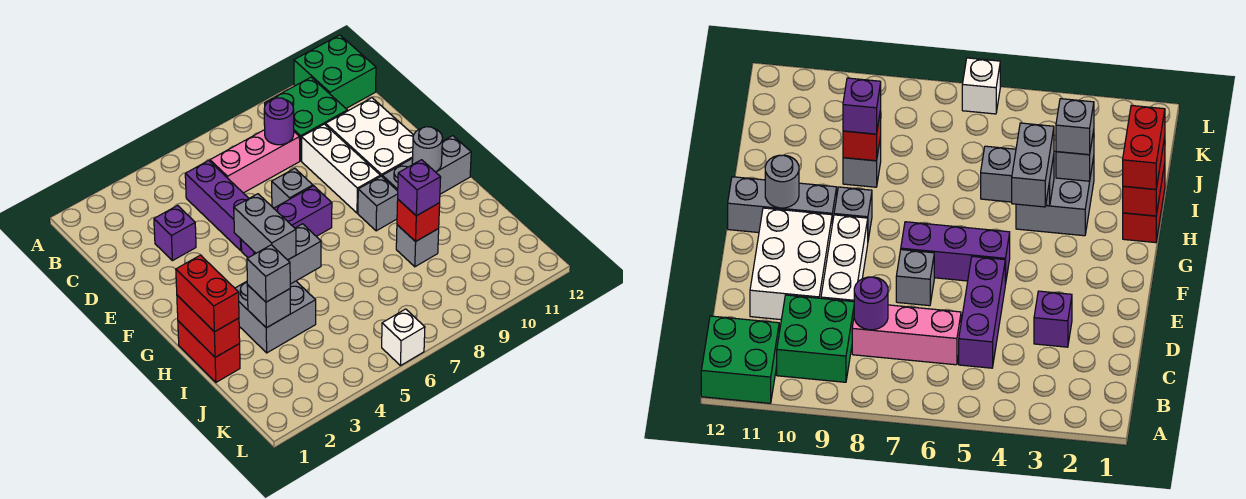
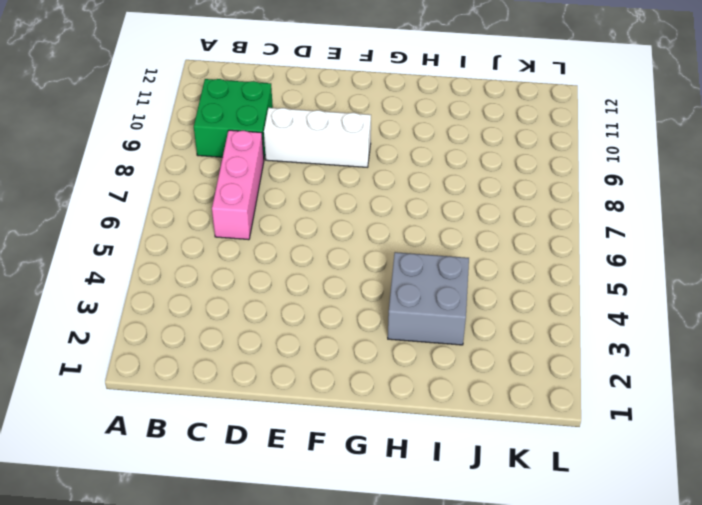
none -> green brick A11:B12 level 1
none -> purple brick C5:E5 level 1
none -> purple brick D3 level 1

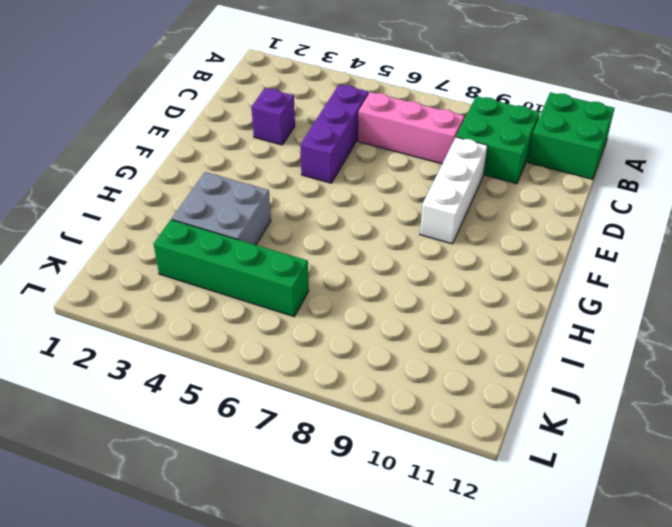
green brick J3:J6 level 1 -> none
none -> white brick D10:F11 level 1
none -> grey brick E7 level 1
none -> purple brick F5:F7 level 1

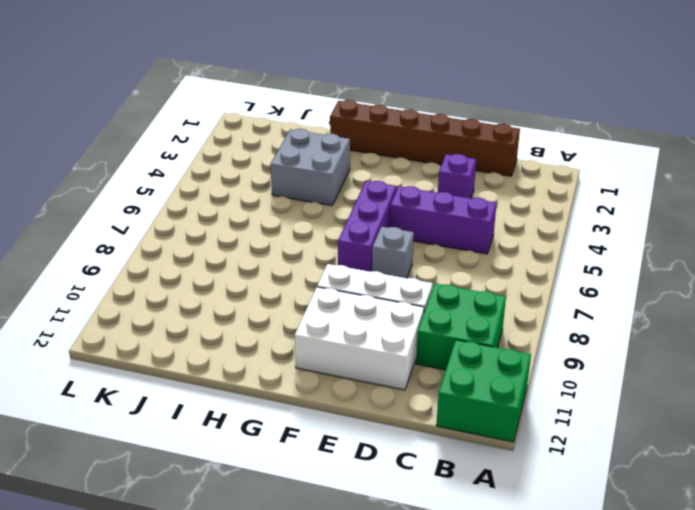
brown brick C1:H1 level 1 -> red brick H1:I1 level 1
none -> pink brick C6:C8 level 1
none -> grey brick G9 level 1
none -> grey brick G10:G12 level 1

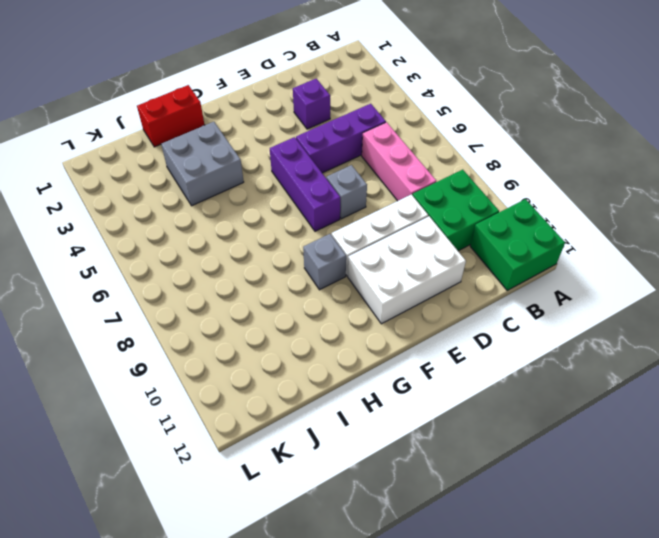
none -> grey brick G10:G12 level 1
none -> grey brick I9 level 1
none -> white brick L6 level 1

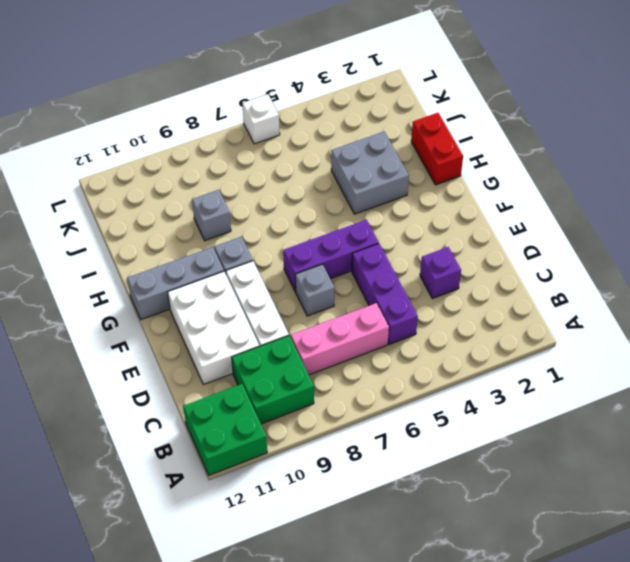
none -> purple round brick C8 level 2
none -> grey round brick G11 level 2
none -> red brick H1:I1 level 2

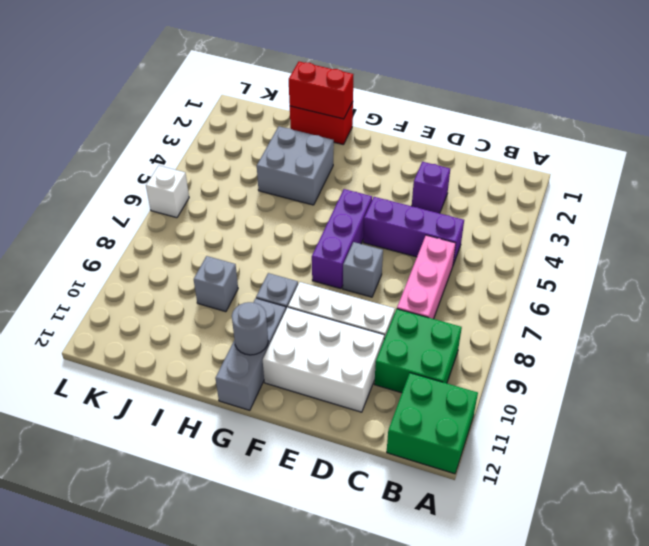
none -> purple round brick C8 level 2
none -> grey brick H4:H5 level 2
none -> grey brick I3 level 2

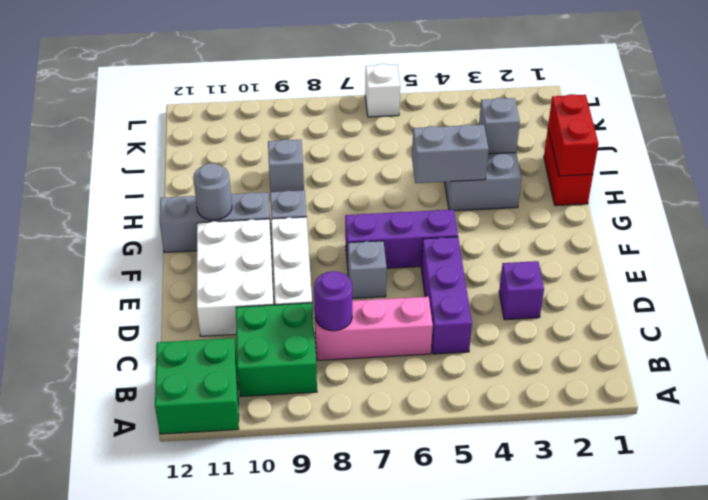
none -> red brick I9 level 2
none -> grey brick G4:H4 level 3
none -> red brick H1:I1 level 3

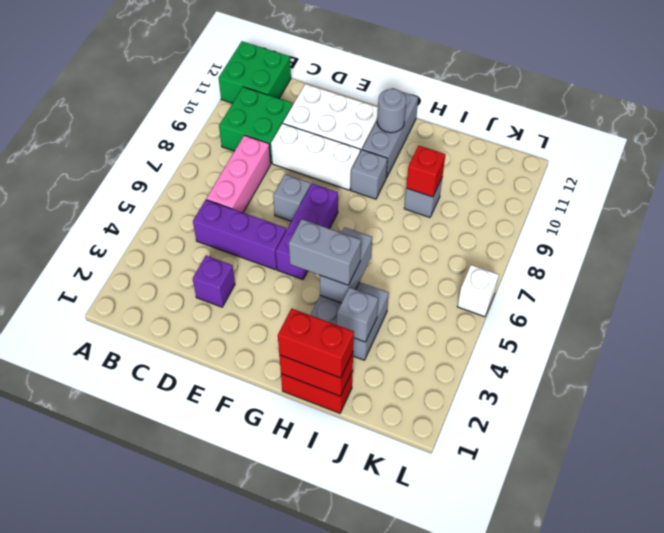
none -> purple round brick C8 level 2
none -> grey brick I3 level 3
none -> purple brick I9 level 3

